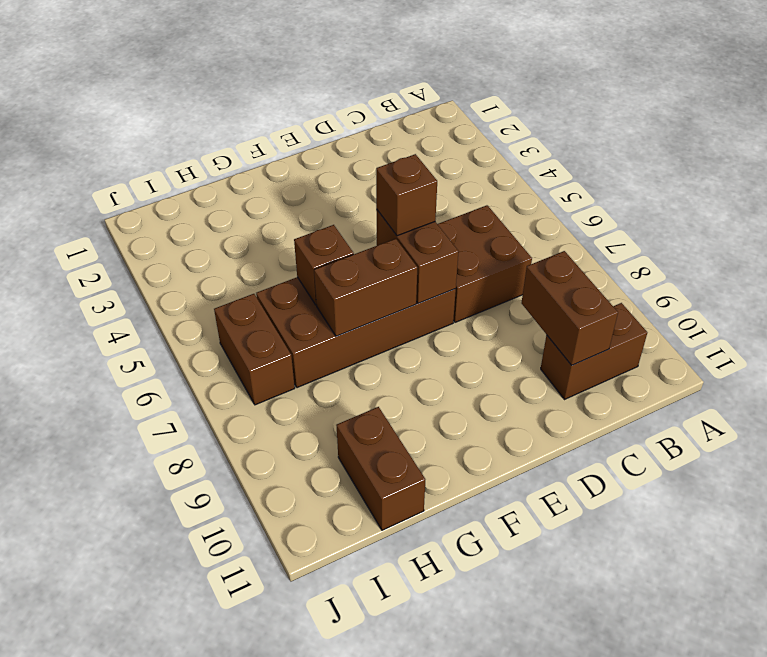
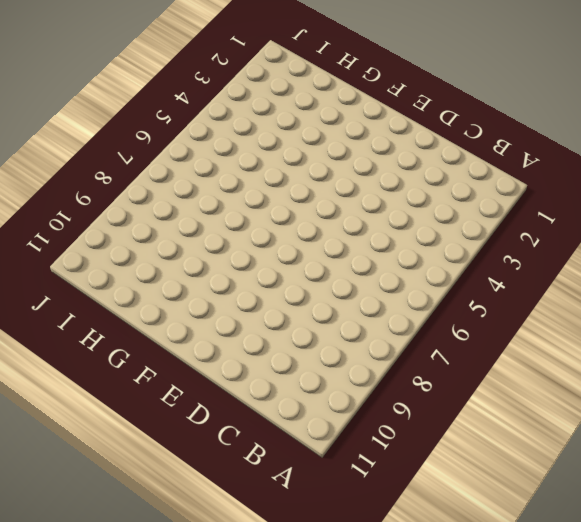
none -> brown brick B10:C10 level 1
none -> brown brick C6:D7 level 1

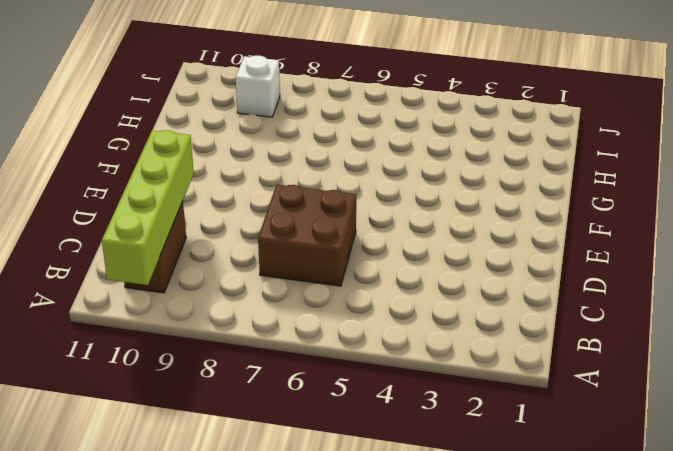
lime brick A10:D10 level 2 -> brown brick C9:C10 level 2
white brick I9 level 1 -> none
none -> brown brick E6:H7 level 1
none -> brown brick H10:H11 level 1

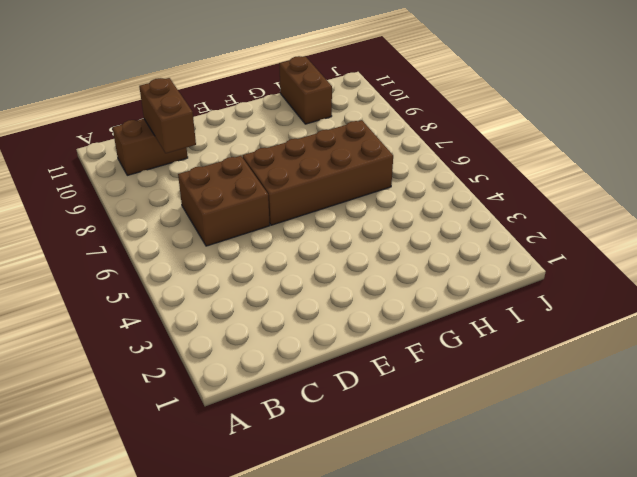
none -> brown brick I6:I7 level 1
none -> brown brick E6:E7 level 2

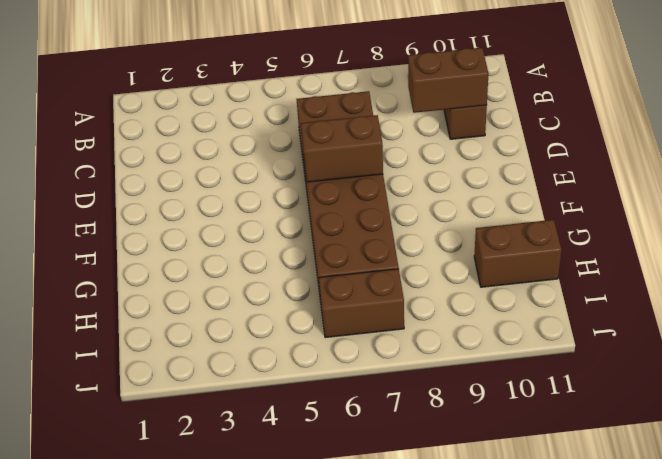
none -> brown brick F7:G7 level 2
none -> brown brick G6 level 2

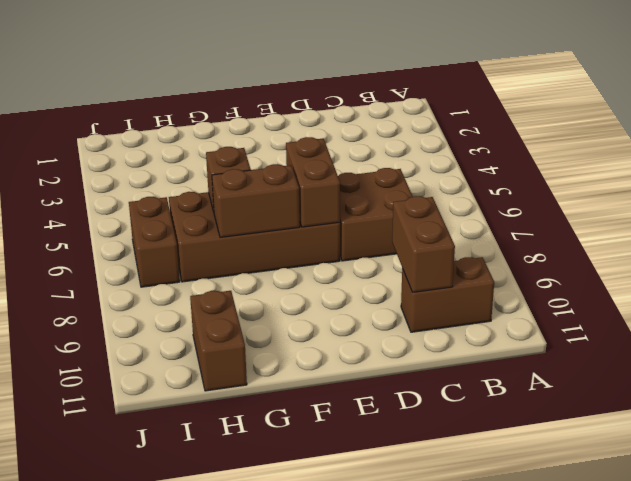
none -> brown brick E6 level 3

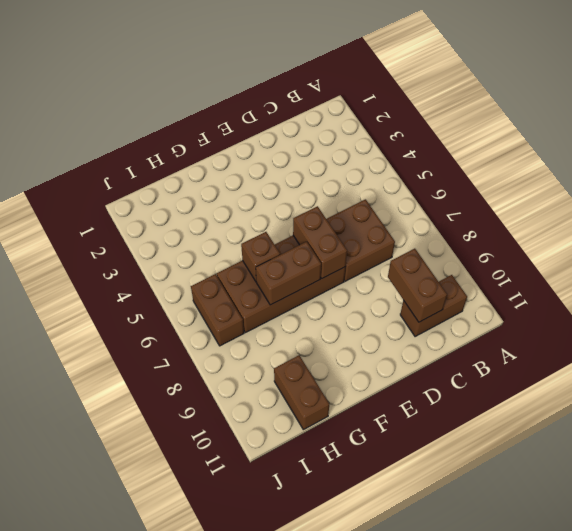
none -> brown brick E6 level 3

